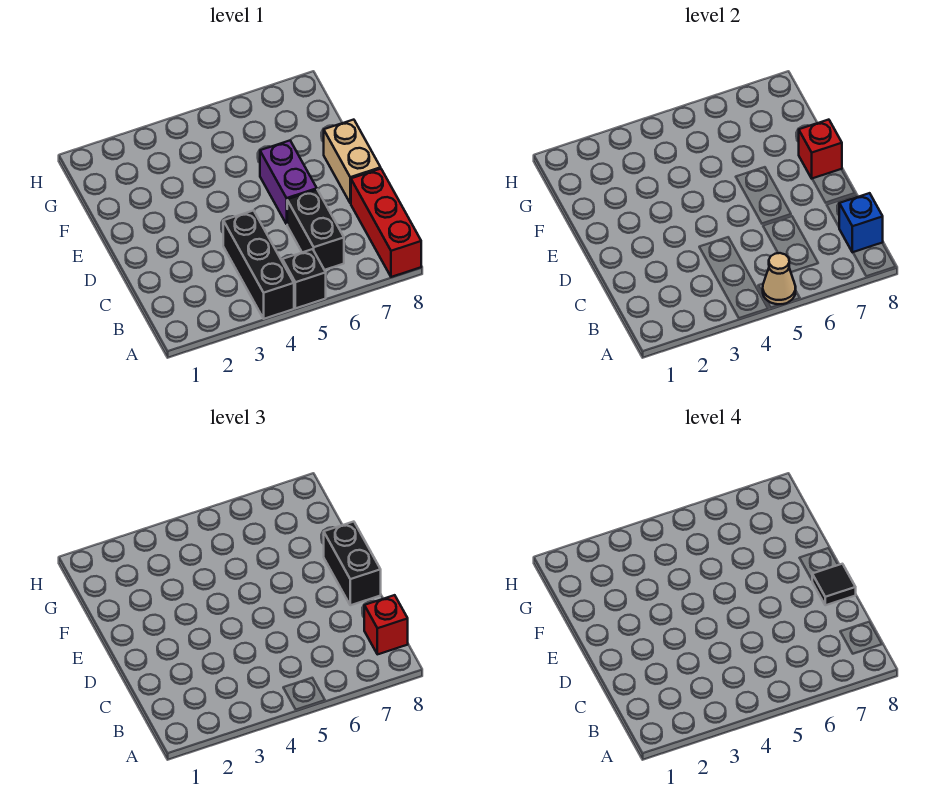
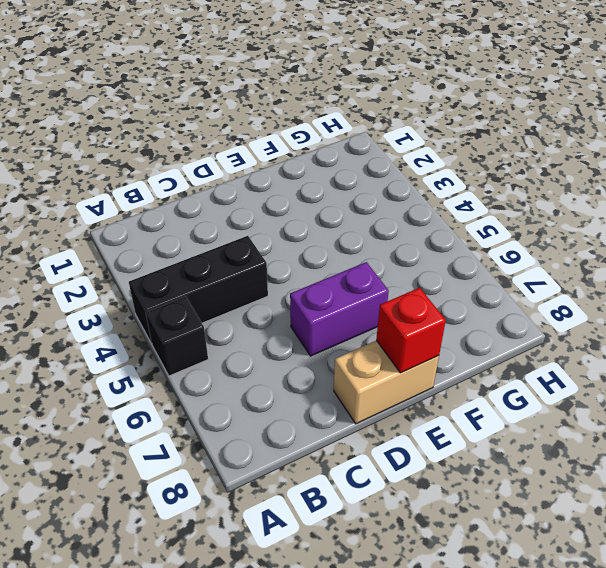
none -> red brick A8:C8 level 1
none -> black brick B6:C6 level 1
none -> tan cone A5 level 2

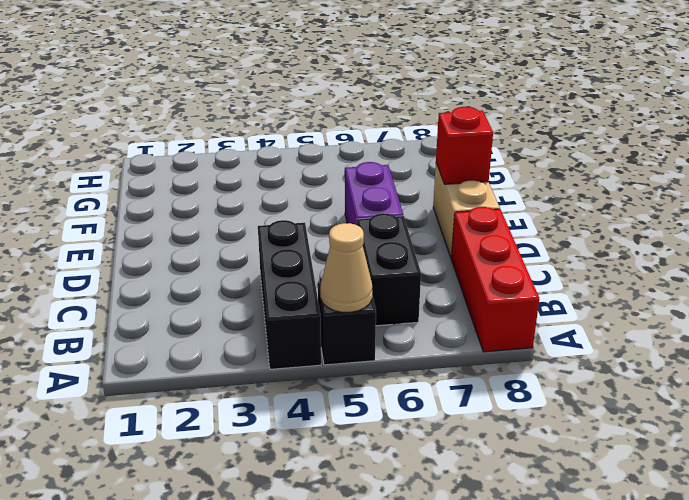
none -> blue brick B8 level 2
none -> red brick B8 level 3
none -> black brick D8:E8 level 3

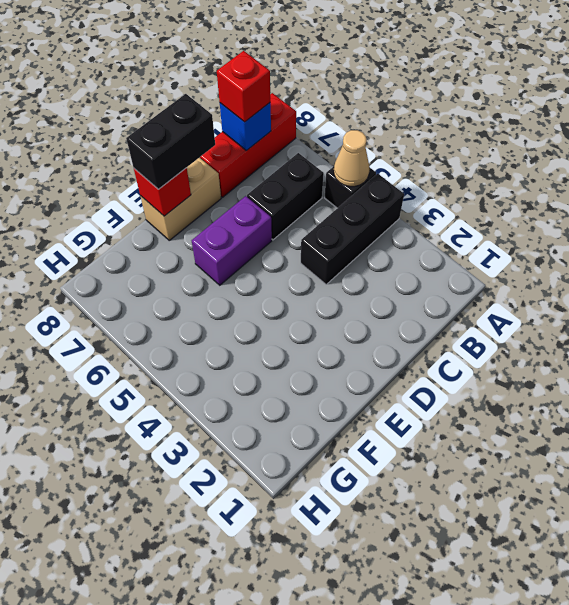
none -> black tile D8 level 4

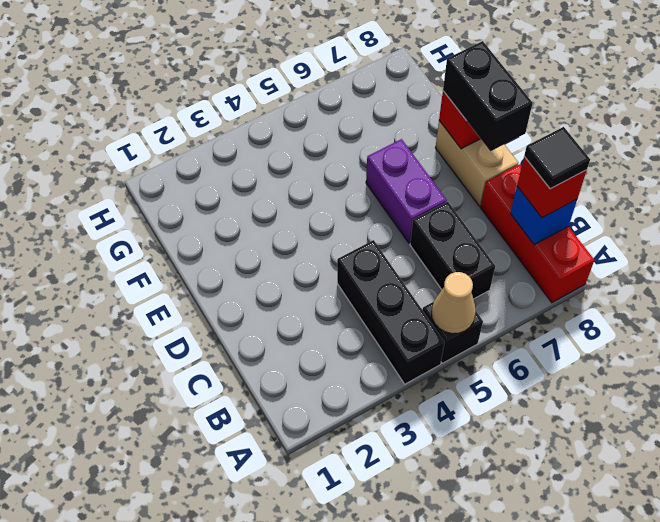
black tile B8 level 4 -> black tile D8 level 4

